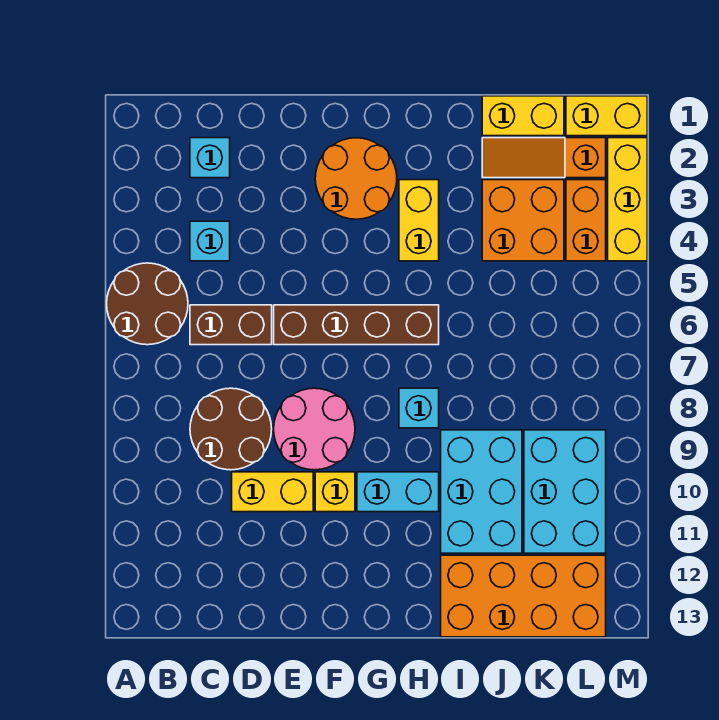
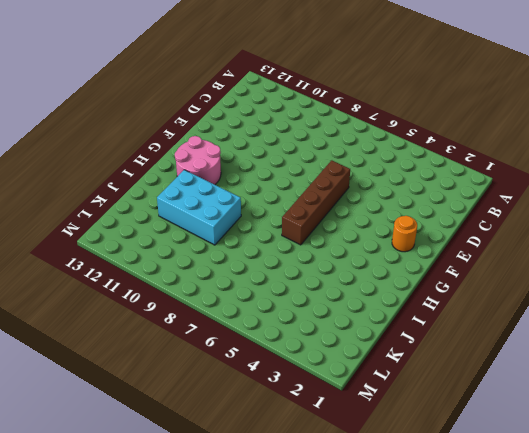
orange round brick F2 level 1 -> orange round brick F2:G3 level 1
pink round brick G11:H12 level 1 -> pink round brick E8:F9 level 1
none -> brown round brick A5:B6 level 1
none -> cyan brick C2 level 1
none -> cyan brick C4 level 1

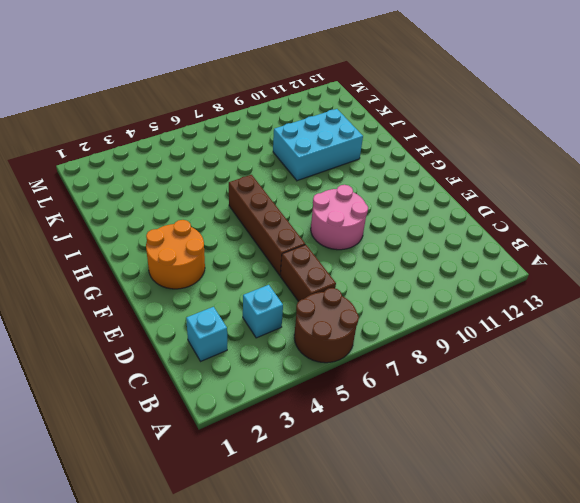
none -> brown round brick C8:D9 level 1
none -> yellow brick D10:E10 level 1
none -> yellow brick F10 level 1

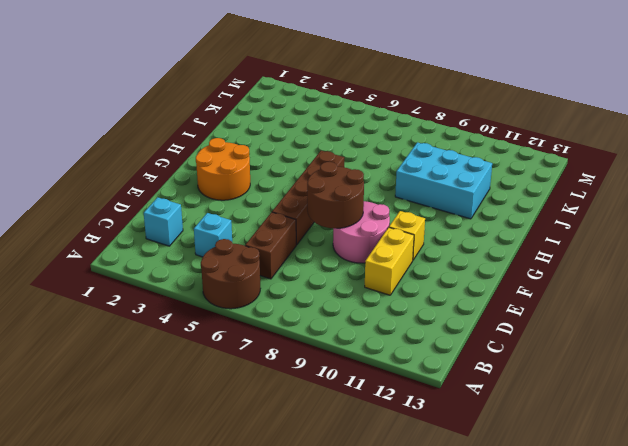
brown round brick E7:F8 level 2 -> brown round brick C8:D9 level 1
none -> cyan brick G10:H10 level 1
none -> yellow brick H3:H4 level 1
none -> cyan brick H8 level 1

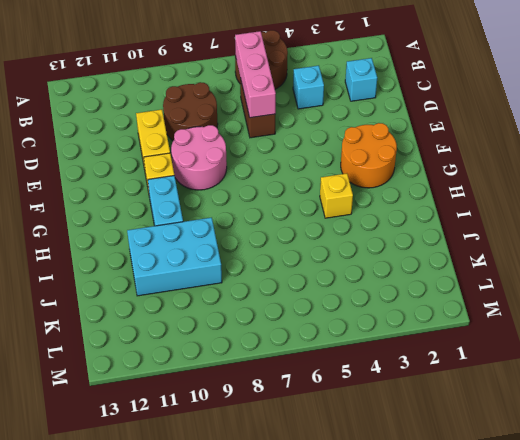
pink brick B6:D6 level 2 -> none
yellow brick H4 level 1 -> yellow brick H3:H4 level 1
none -> brown brick E6:H6 level 1
none -> cyan brick H8 level 1
none -> orange brick I12:L13 level 1

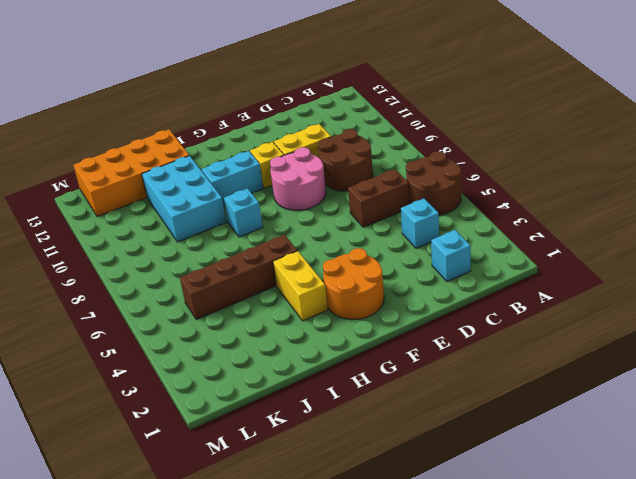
brown brick H5:K5 level 1 -> brown brick E6:H6 level 1
none -> yellow brick J1:K1 level 1
none -> orange slope J2:L2 level 1 top L
none -> orange brick J3:K4 level 1

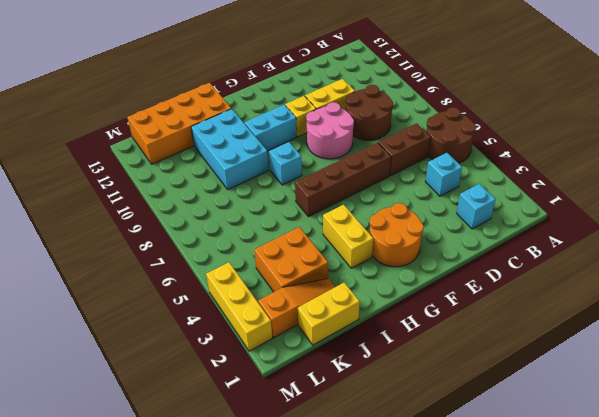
none -> cyan brick K9:L11 level 1
none -> yellow brick L1:M1 level 1
none -> orange brick L3:L4 level 1

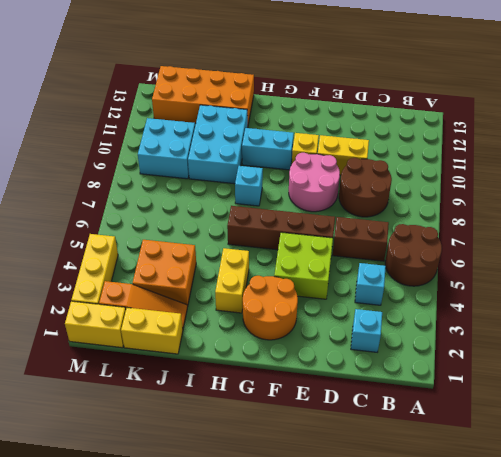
lime brick E4:F5 level 1 -> none
cyan brick K9:L10 level 1 -> cyan brick K9:L11 level 1
none -> orange brick L3:L4 level 1

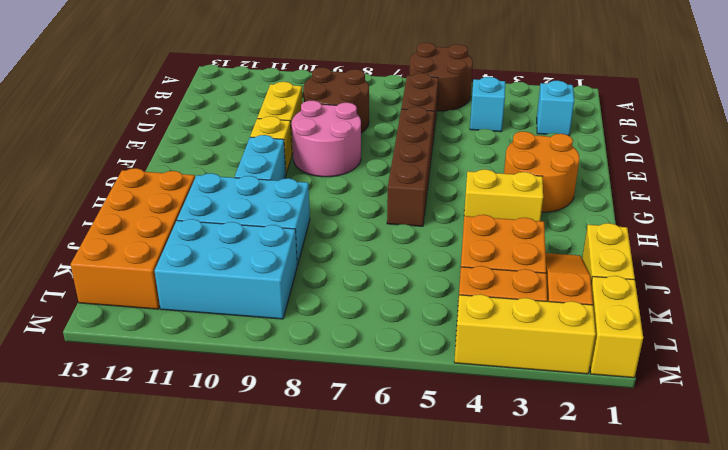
none -> cyan brick H8 level 1

